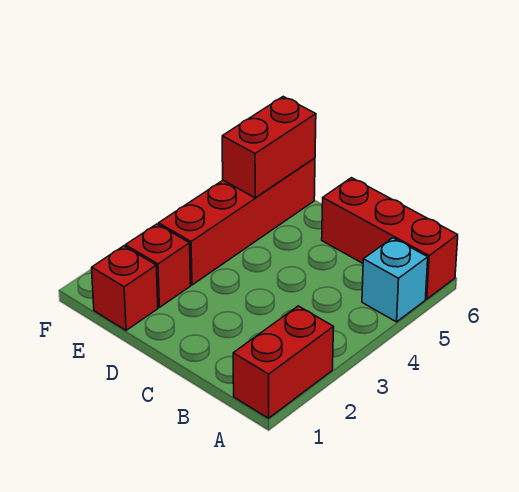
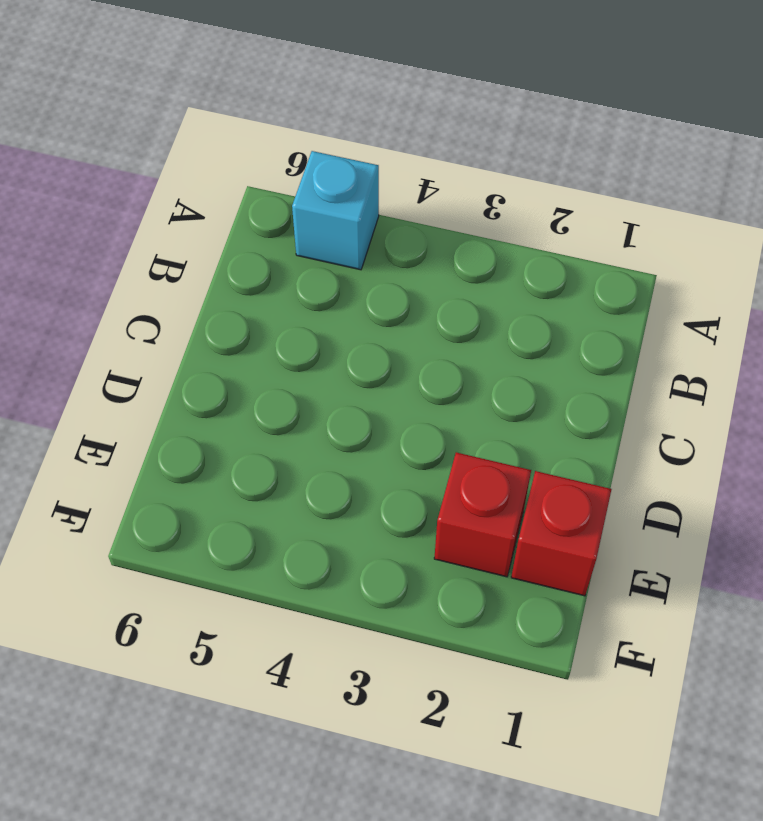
none -> red brick A1:A2 level 1
none -> red brick A6:C6 level 1

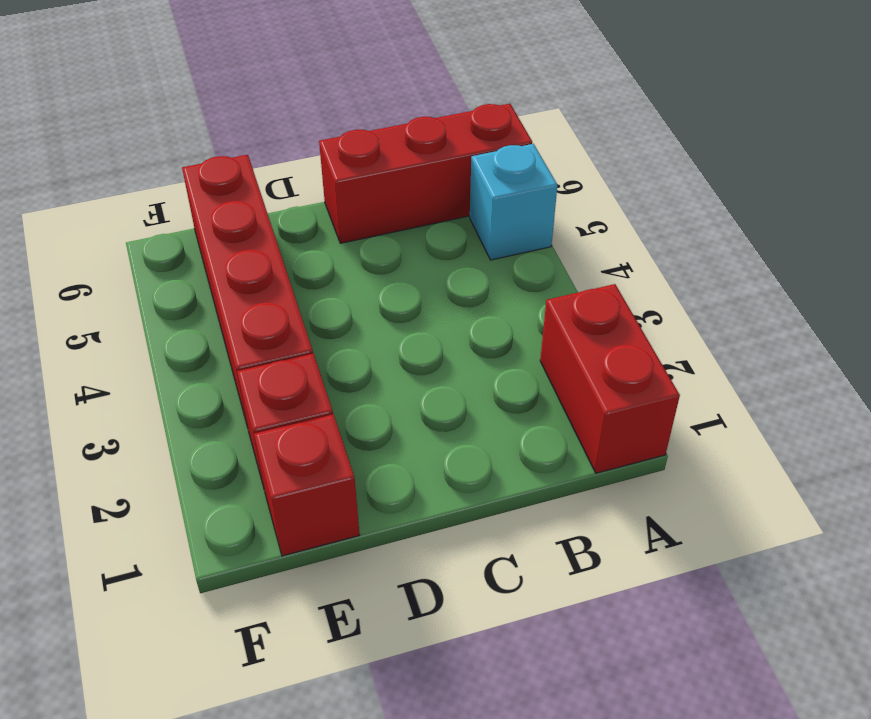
none -> red brick E5:E6 level 2

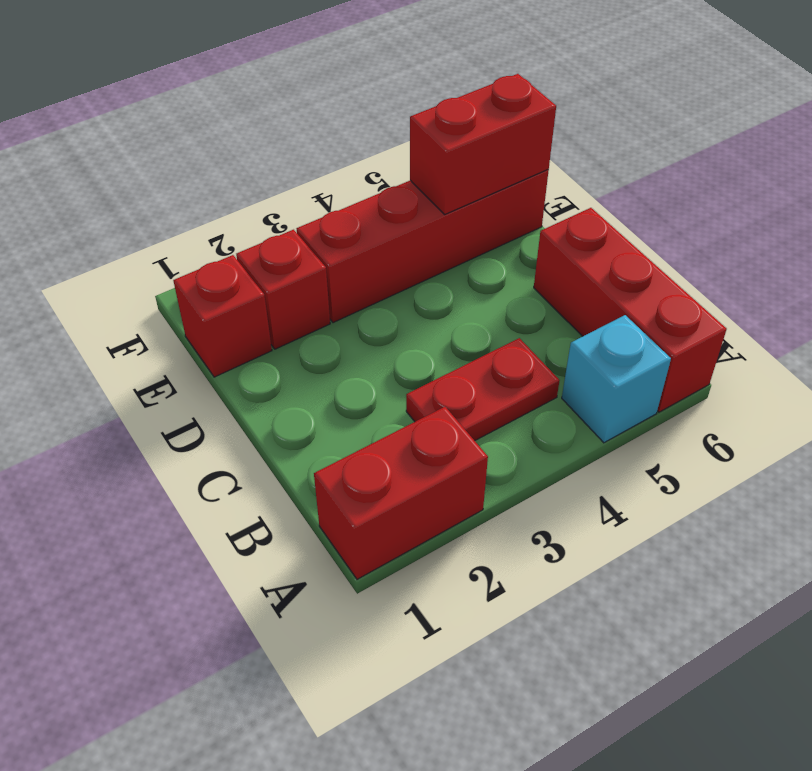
red plate B3:B4 level 1 -> none

